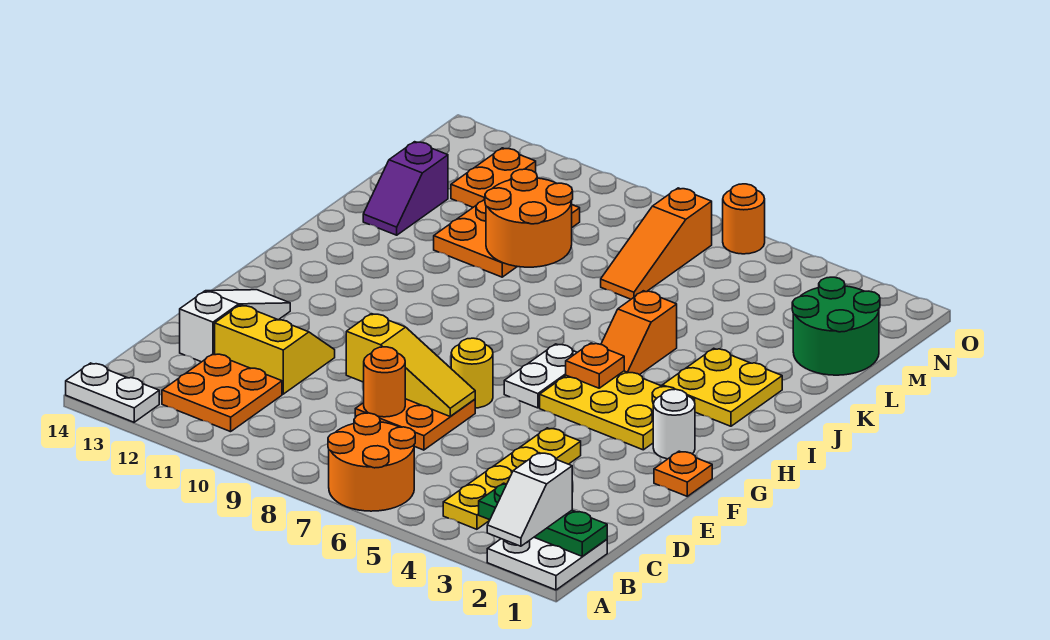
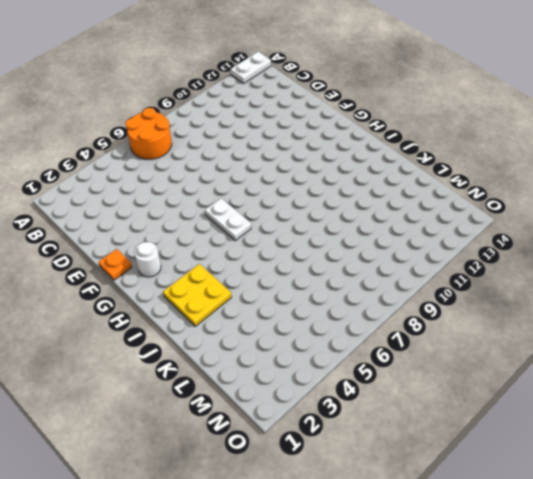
none -> white plate A1:B2 level 1
none -> yellow plate B4:E4 level 1
none -> orange plate B11:C12 level 1

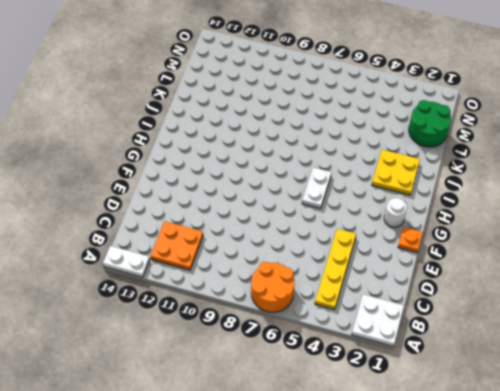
none -> orange plate D7:E8 level 1
none -> yellow slope D11:E12 level 1 top D
none -> white slope D13:F13 level 1 top D

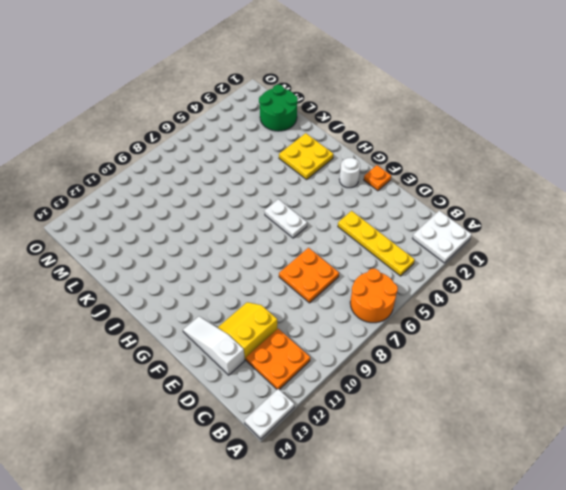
none -> yellow round brick F7 level 1
none -> yellow plate G3:H5 level 1
none -> orange slope I5:J5 level 1 top J

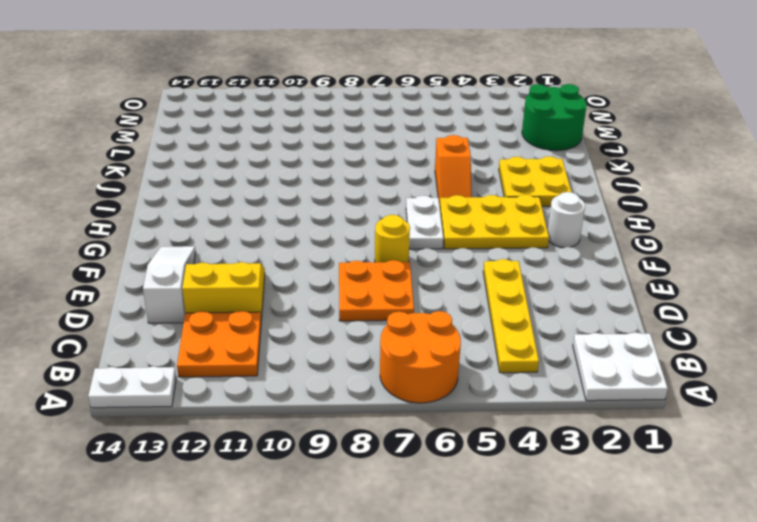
none -> orange plate F1 level 1
none -> orange plate K10:M11 level 1
none -> purple slope K13:L13 level 1 top L

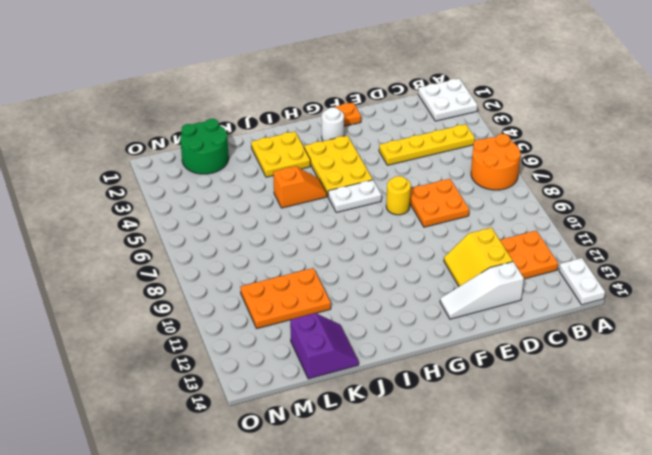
purple slope K13:L14 level 1 top L -> purple slope K13:L13 level 1 top L
none -> orange slope L7:N7 level 1 top N
none -> orange plate M12:N12 level 1
none -> orange round brick O6 level 1

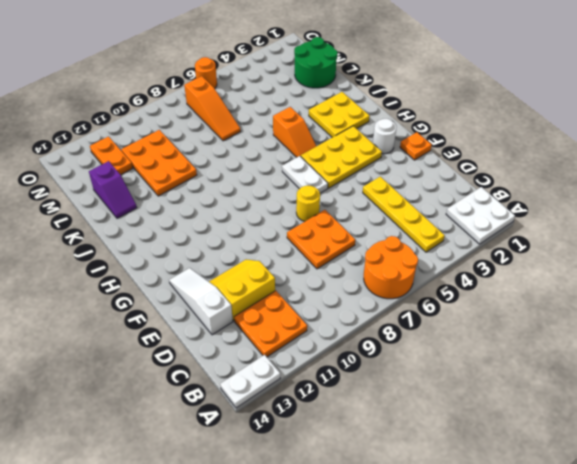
none -> green plate B1:B3 level 2
none -> orange round brick D8 level 2
none -> yellow slope E7:E9 level 2 top 9

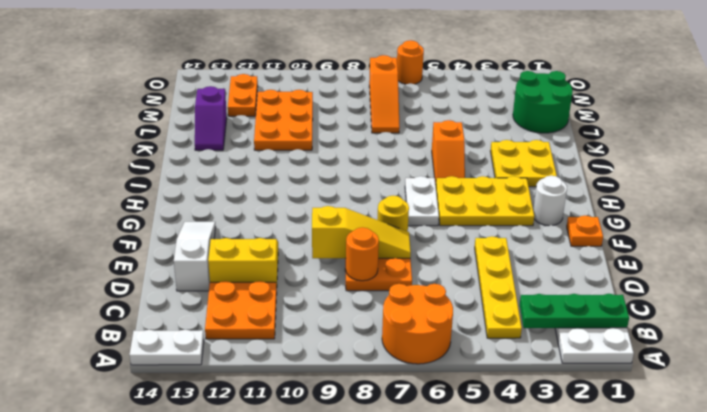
none -> orange plate H5 level 2
none -> orange round brick K9:L10 level 2
none -> white slope A2:B2 level 3 top B

